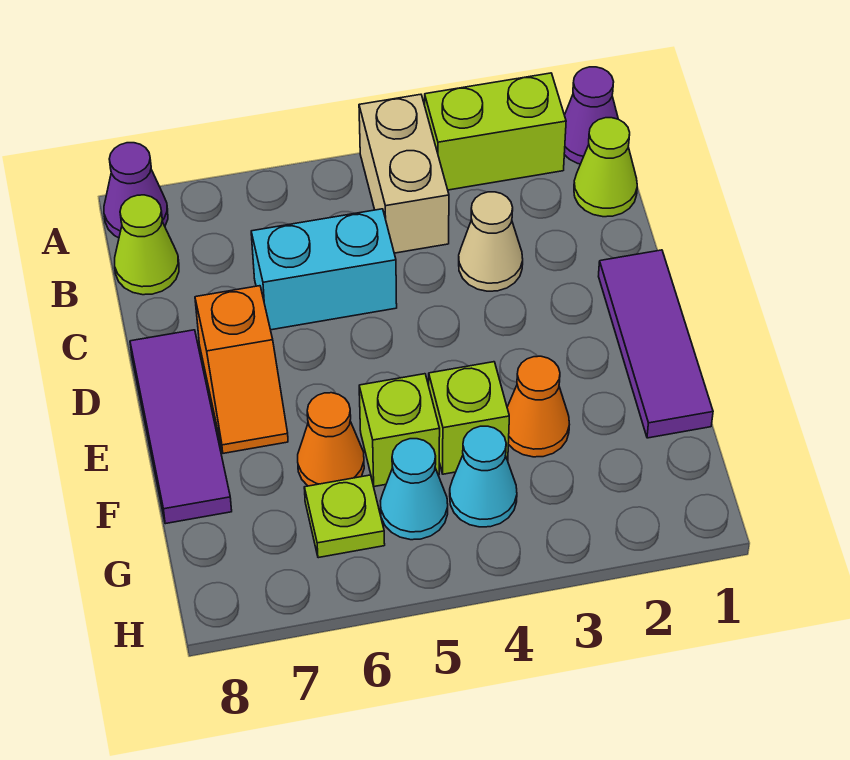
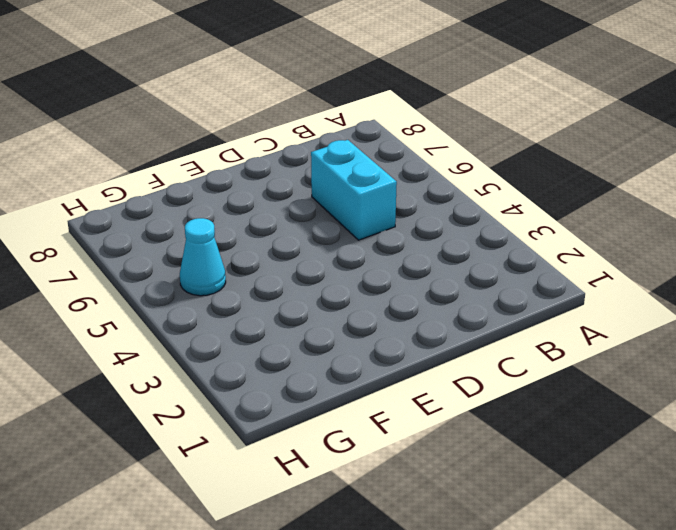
none -> purple cone A1 level 1
none -> lime brick A2:A3 level 1
none -> tan brick A4:B4 level 1

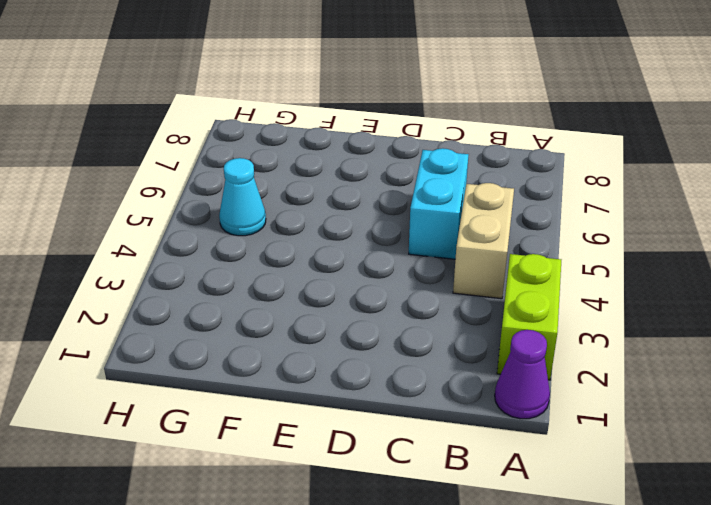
tan brick B4:B5 level 1 -> tan brick A4:B4 level 1
none -> purple cone A8 level 1
none -> lime cone B1 level 1
none -> lime cone B8 level 1

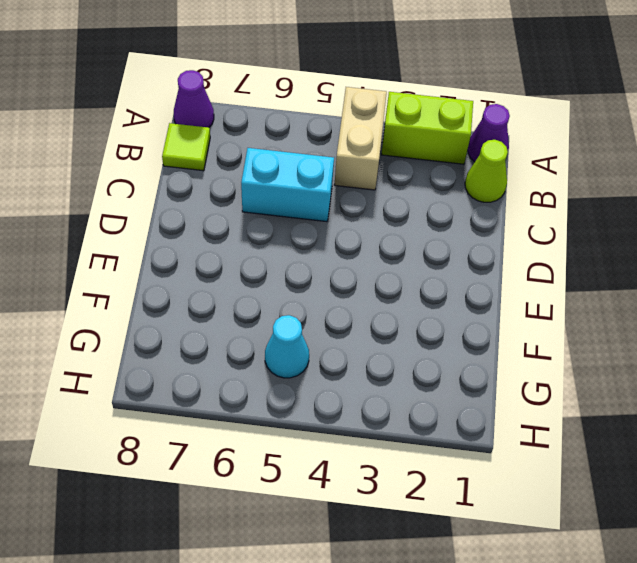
lime tile B8 level 1 -> lime cone B8 level 1
none -> tan cone C3 level 1
none -> purple tile D1:F1 level 1
none -> orange slope D7:E7 level 1 top D

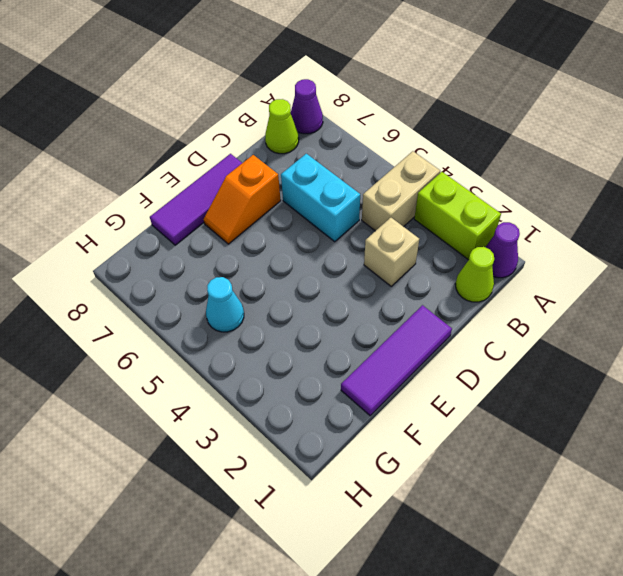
tan brick C3 level 1 -> tan cone C3 level 1
none -> orange cone F3 level 1
none -> lime brick F4 level 1
none -> lime brick F5 level 1

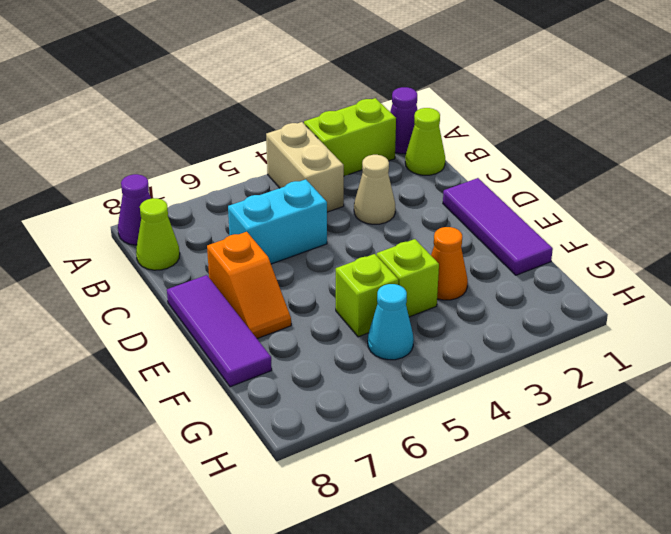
none -> orange cone F6 level 1
none -> cyan cone G4 level 1
none -> lime plate G6 level 1

